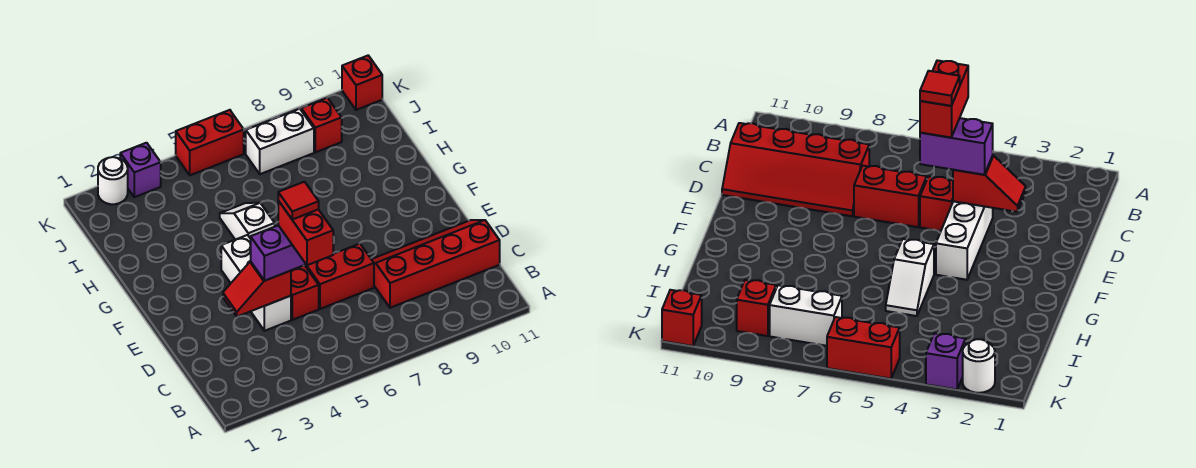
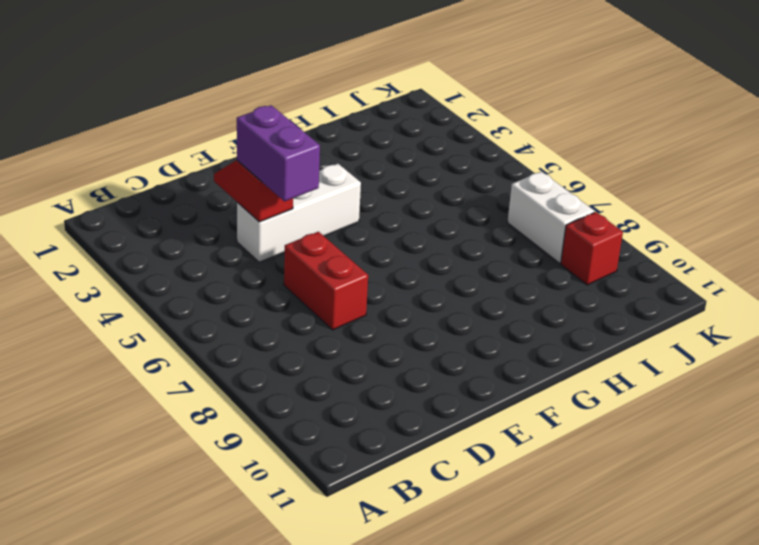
none -> red slope C8:D11 level 1 top C
none -> red brick D5 level 1
none -> white slope G5:H5 level 1 top G

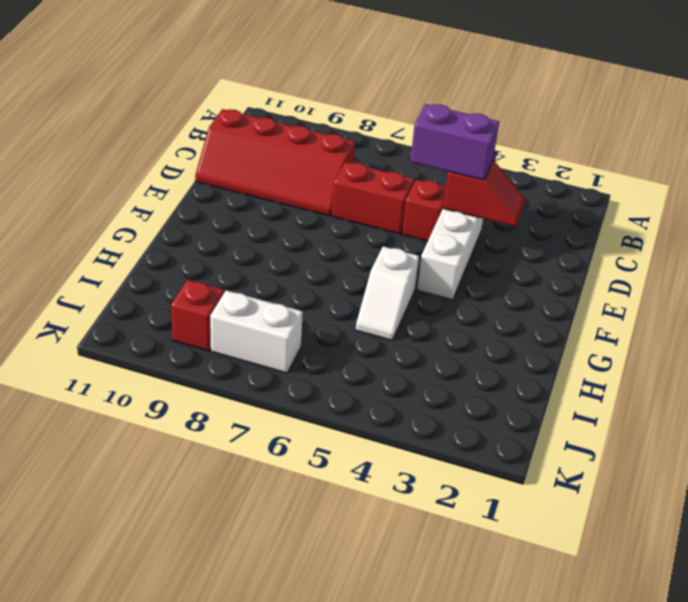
none -> white round brick K2 level 1
none -> purple brick K3 level 1
none -> red brick K5:K6 level 1

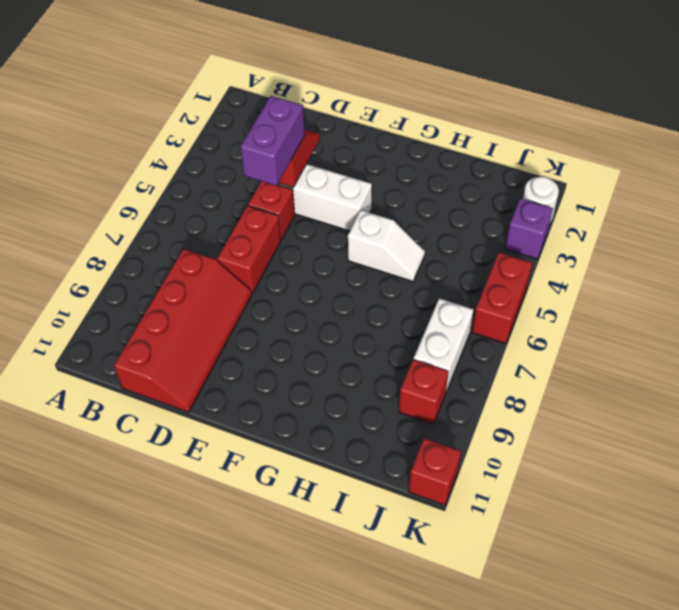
none -> red brick C5:D5 level 4
none -> red tile D5 level 5

